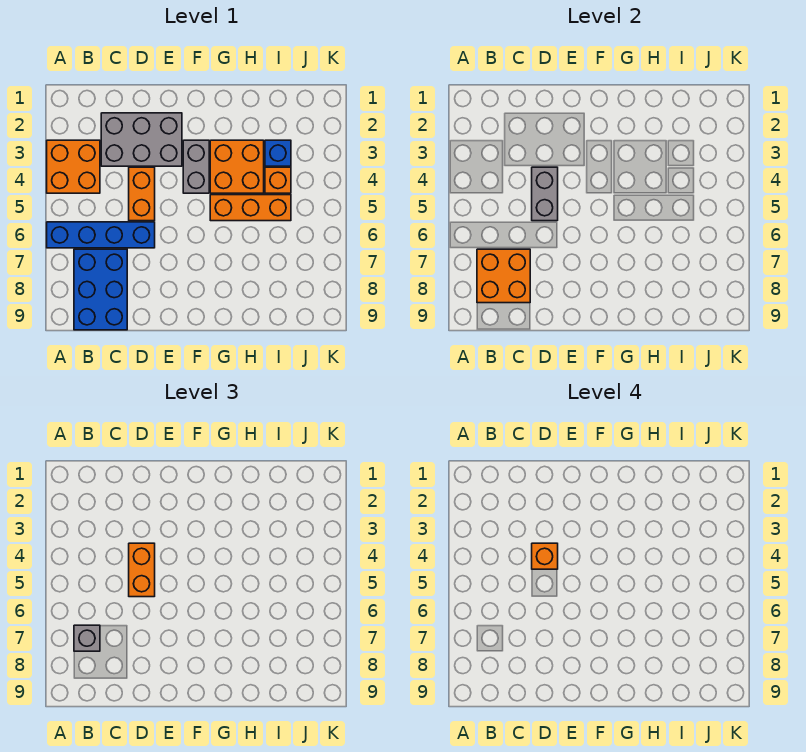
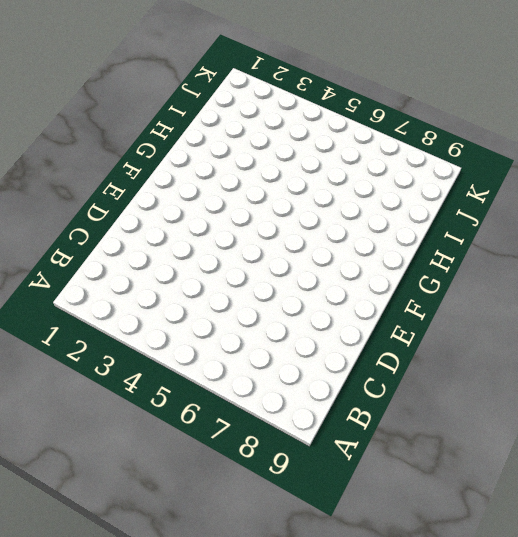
none -> orange brick A3:B4 level 1
none -> blue brick A6:D6 level 1
none -> blue brick B7:C9 level 1

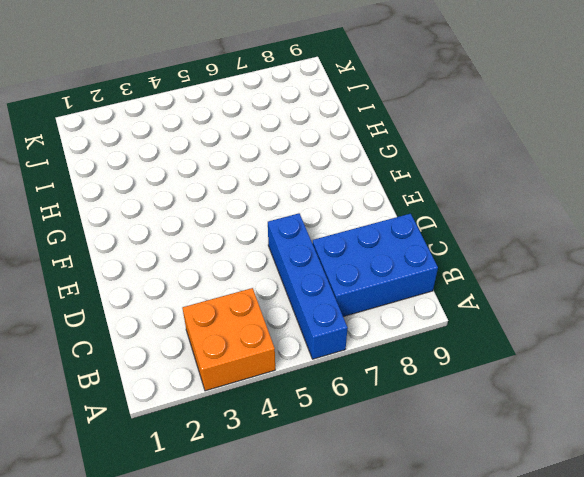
none -> grey brick C2:E3 level 1
none -> orange brick D4:D5 level 1
none -> grey brick F3:F4 level 1

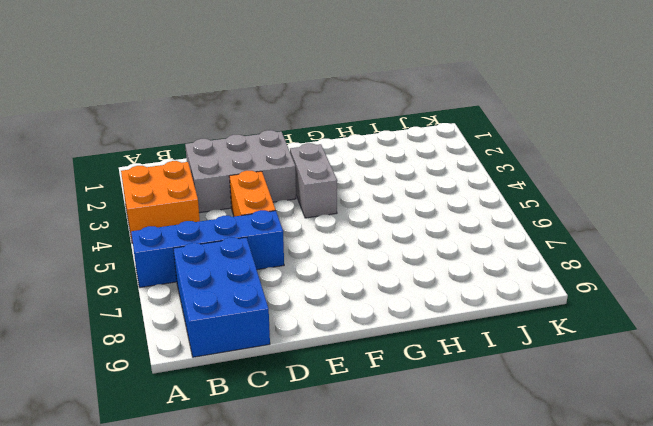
none -> orange brick G3:H4 level 1
none -> orange brick G5:I5 level 1
none -> blue brick I3 level 1

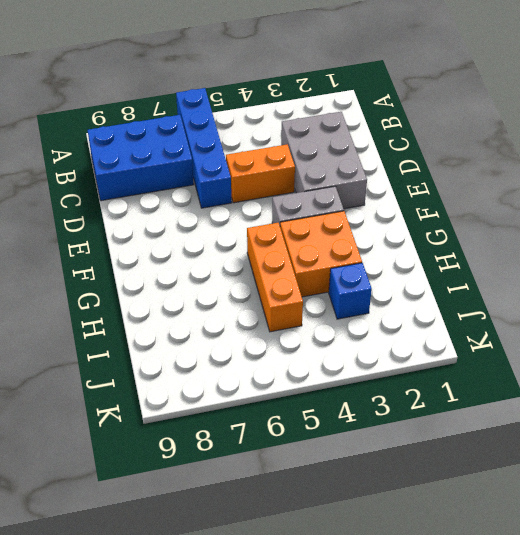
none -> orange brick A3:B4 level 1
none -> orange brick I4 level 1
none -> orange brick B7:C8 level 2

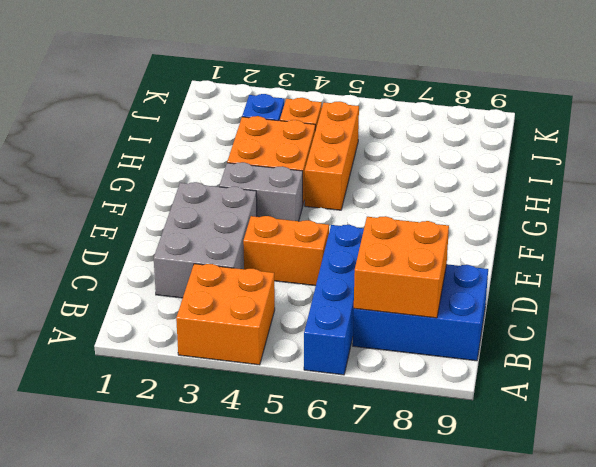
none -> grey brick D4:D5 level 2
none -> grey brick B7 level 3
none -> orange brick D4:D5 level 3

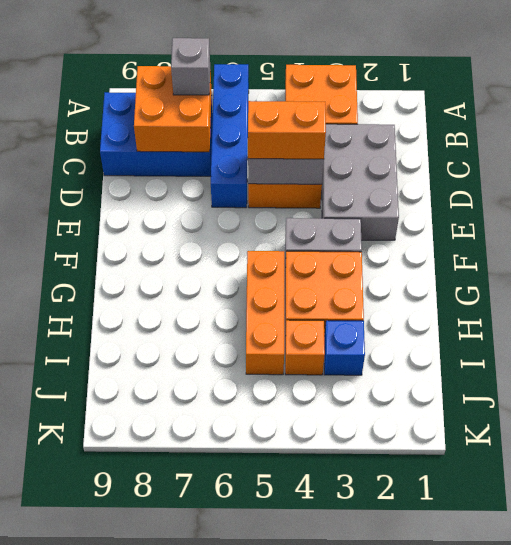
none -> orange brick D4 level 4

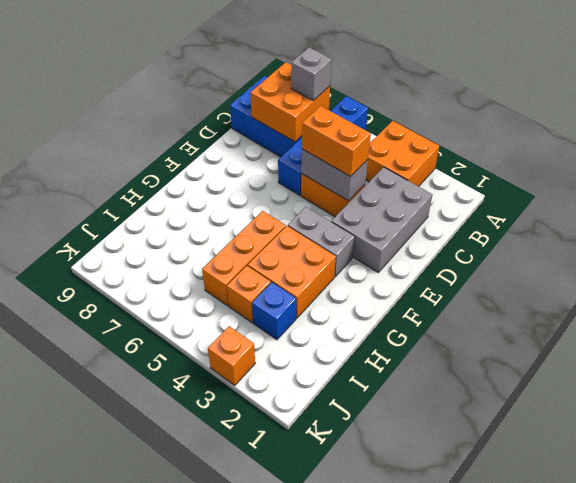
orange brick K3 level 1 -> orange brick D4 level 4

